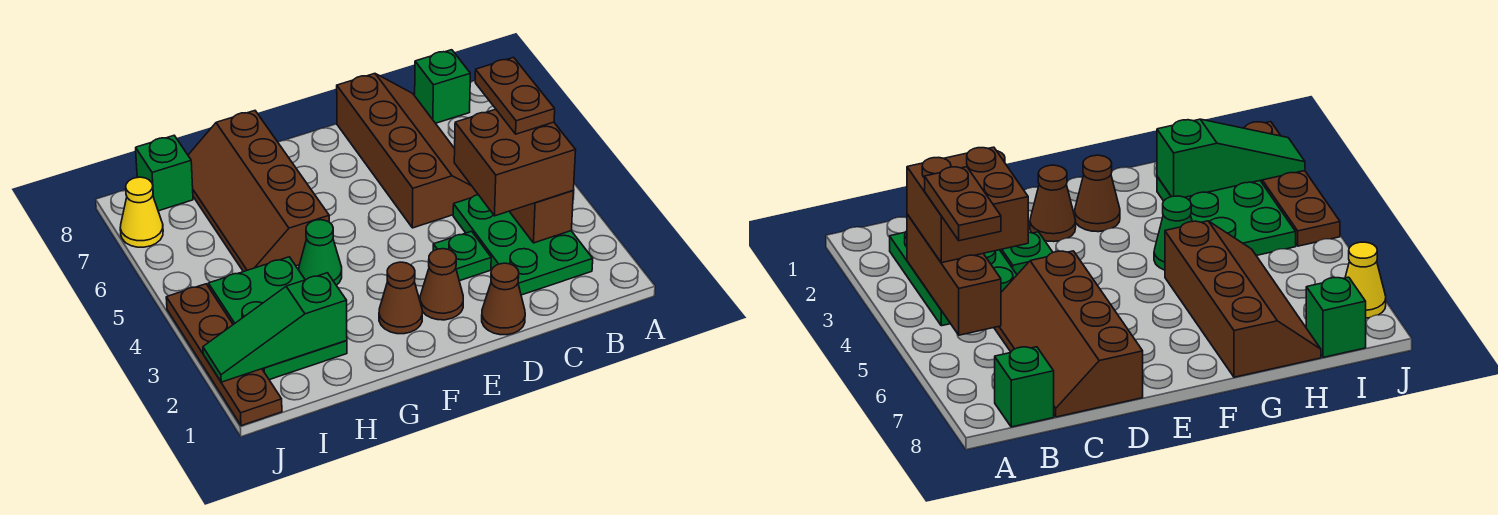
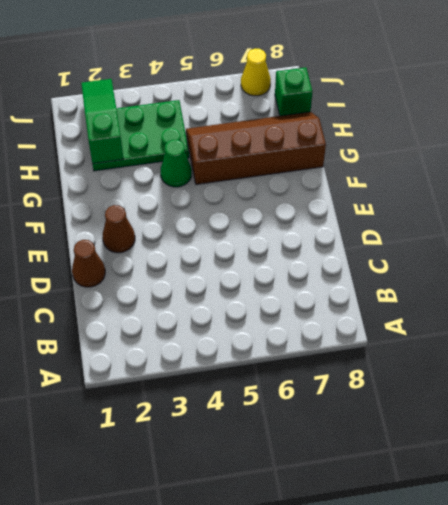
none -> green plate B2:C4 level 1
none -> green brick B8 level 1
none -> brown slope C5:D8 level 1 top D

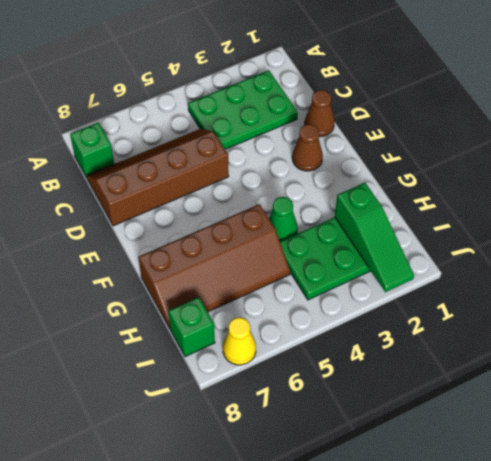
none -> green plate D3 level 1
none -> brown cone F2 level 1
none -> brown plate J1:J4 level 1

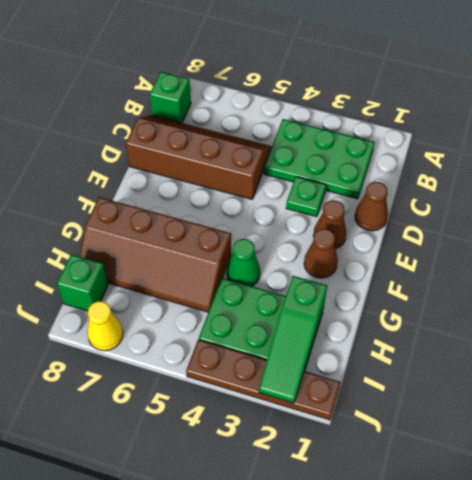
none -> brown brick B3:B5 level 2
none -> brown brick B3:C4 level 3
none -> brown plate B4:B5 level 4

